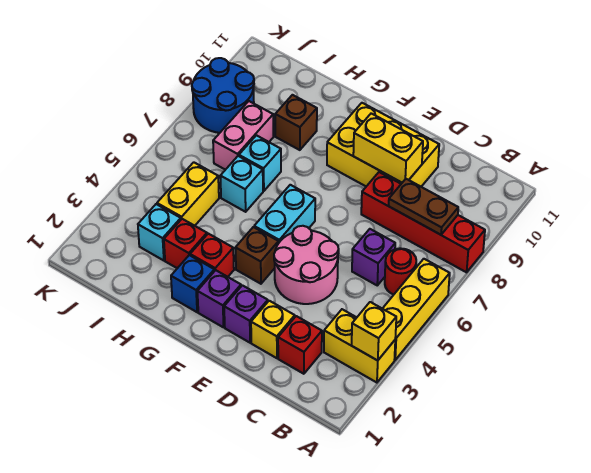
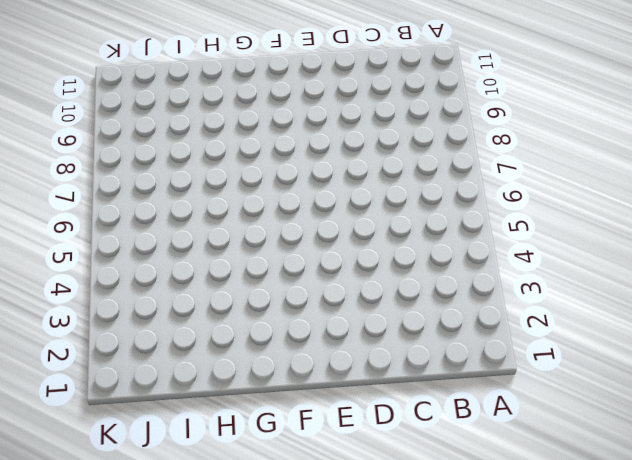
none -> yellow brick A3:B3 level 1
none -> yellow brick A4:A6 level 1
none -> red brick A8:D8 level 1

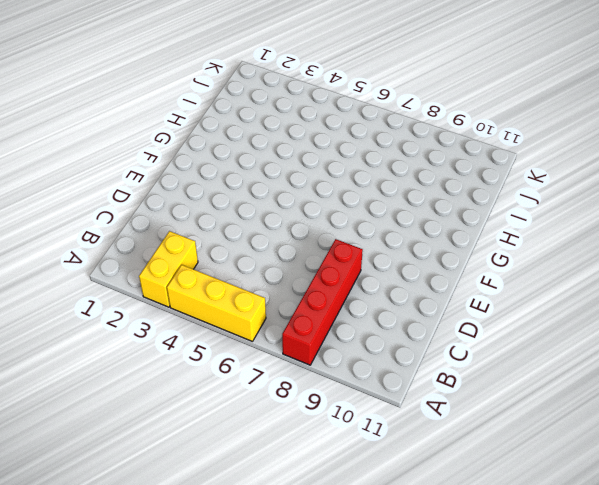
none -> red round brick B6 level 1
none -> red brick C2 level 1
none -> purple brick C6 level 1

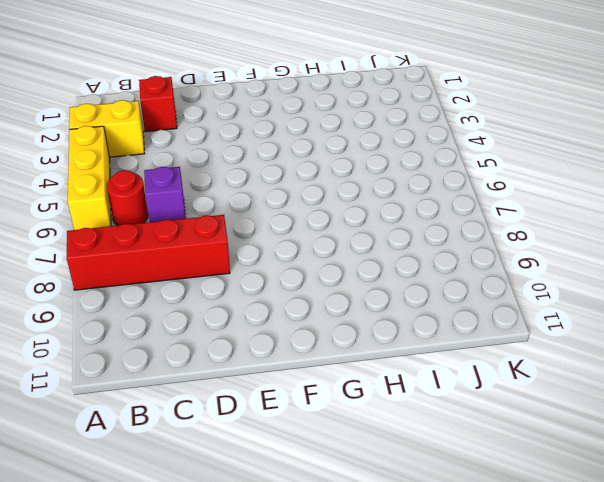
none -> yellow brick D2 level 1
none -> pink round brick D4:E5 level 1
none -> yellow brick D9:F10 level 1

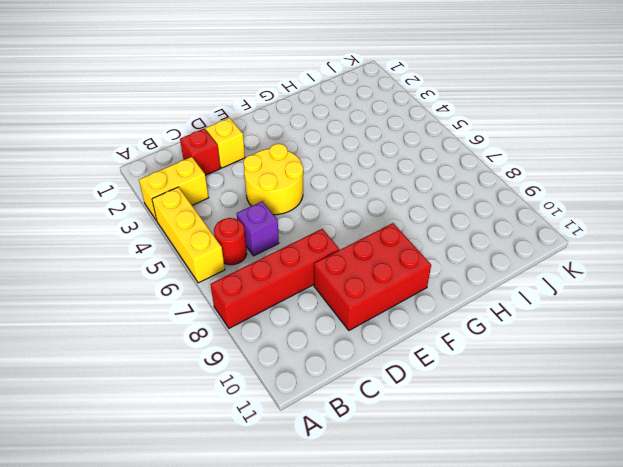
yellow round brick D4:E5 level 1 -> pink round brick D4:E5 level 1
red brick D9:F10 level 1 -> yellow brick D9:F10 level 1
none -> purple brick E2 level 1
none -> purple brick F2 level 1
none -> brown brick F4 level 1

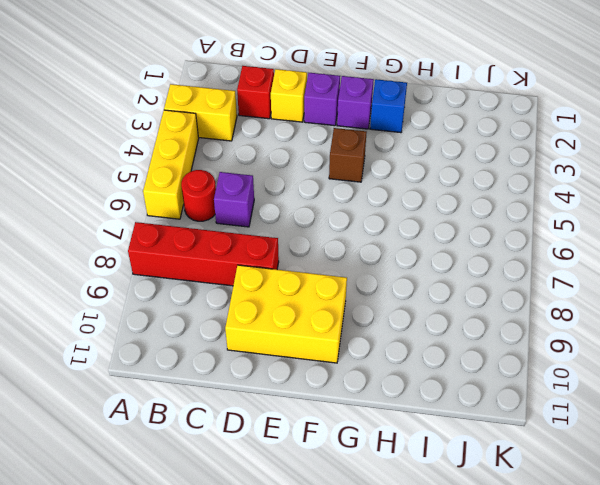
none -> pink round brick D4:E5 level 1
none -> cyan brick F5:F6 level 1
none -> red brick G3 level 1

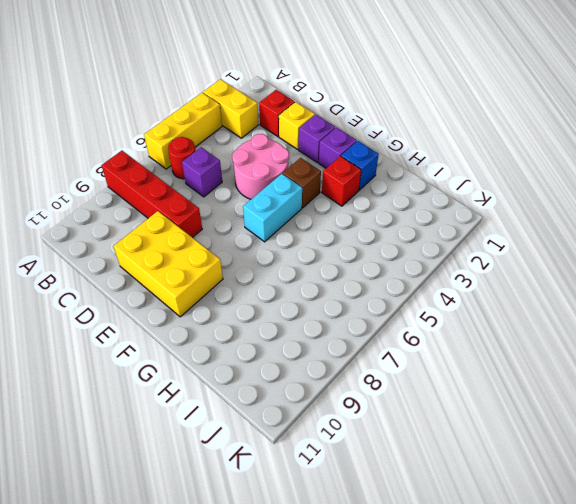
none -> red brick H3 level 1
none -> cyan brick H6 level 1
none -> cyan brick H7 level 1

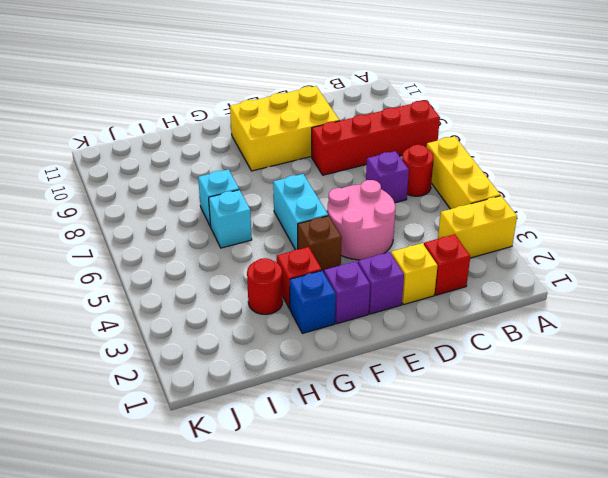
red round brick H3 level 1 -> red brick H3 level 1
none -> brown brick H9 level 1
none -> cyan brick I3 level 1
none -> yellow brick I4:I5 level 1

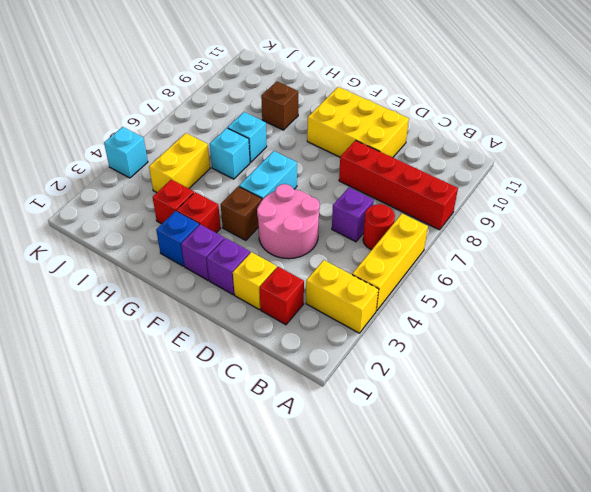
cyan brick K4 level 1 -> cyan brick I3 level 1
none -> pink brick I7:I8 level 1
none -> blue round brick J8:K9 level 1
none -> yellow brick A3 level 2

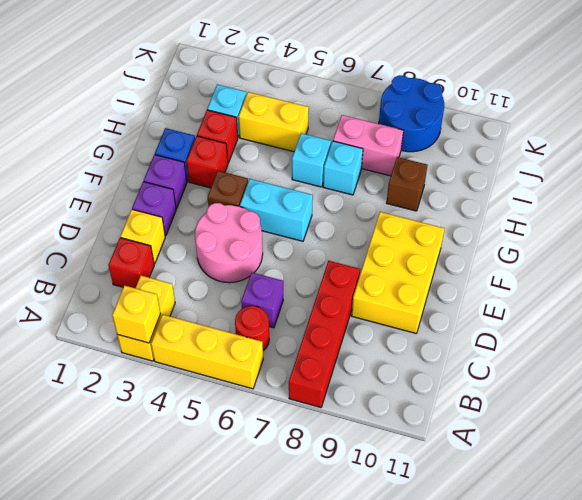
none -> brown plate B8:C8 level 2
none -> yellow brick D9:E9 level 2

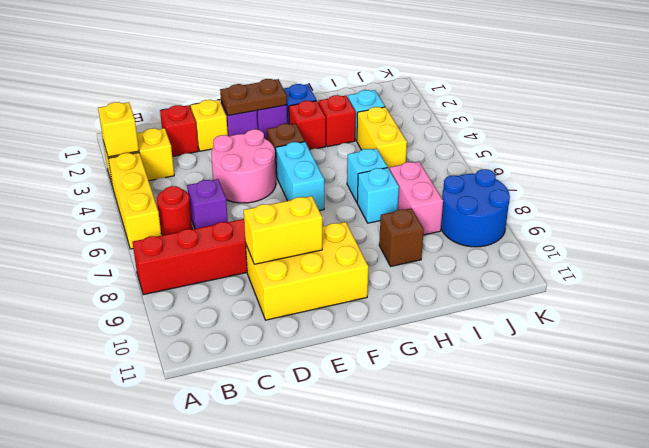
brown plate E2:F2 level 2 -> brown plate B8:C8 level 2

